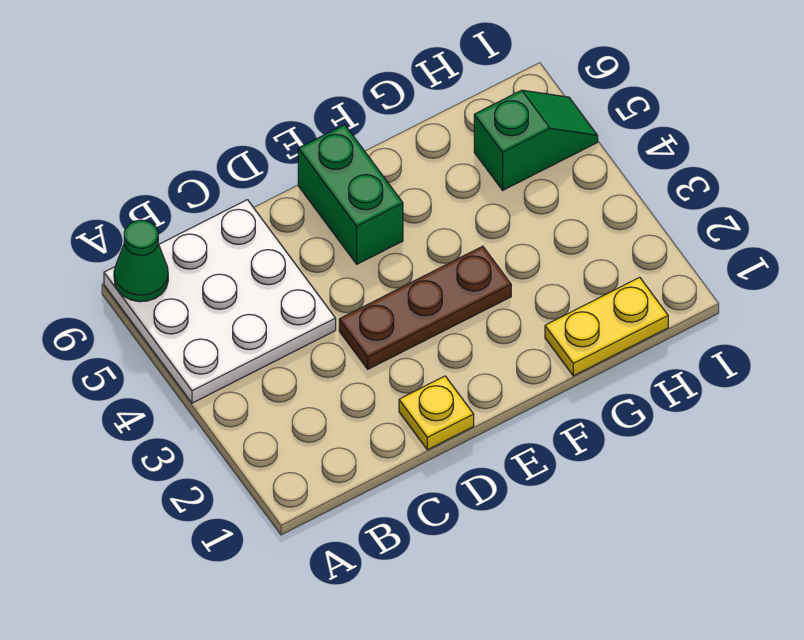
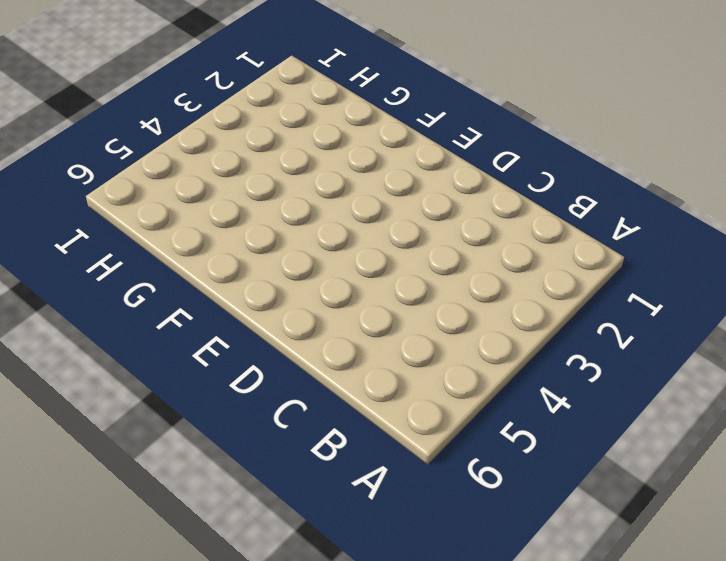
none -> white plate A4:C6 level 1
none -> yellow plate D1 level 1

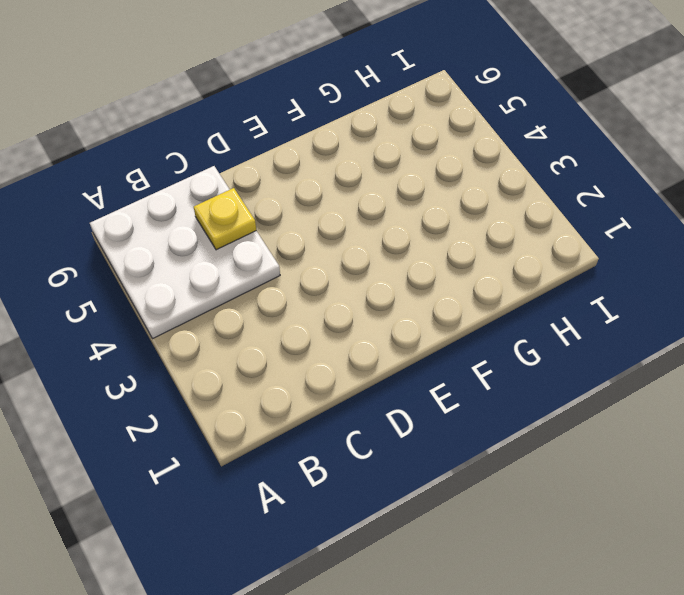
yellow plate C5 level 2 -> yellow plate D1 level 1
none -> brown plate D3:F3 level 1
none -> green brick E5:E6 level 1

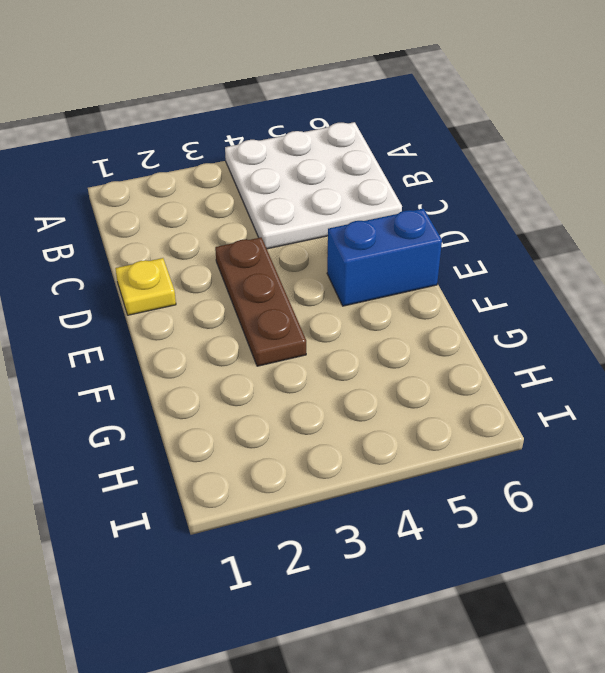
blue brick E5:E6 level 1 -> green brick E5:E6 level 1
none -> yellow plate G1:H1 level 1
none -> green slope H5:I5 level 1 top H

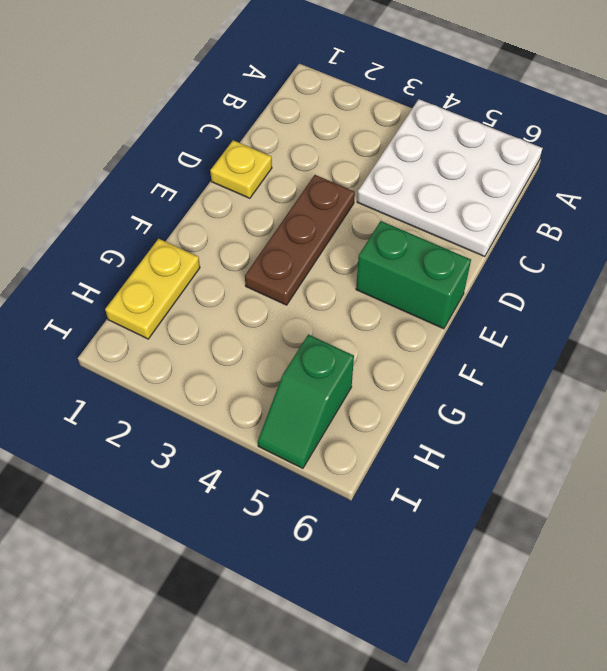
none -> green cone A6 level 2

